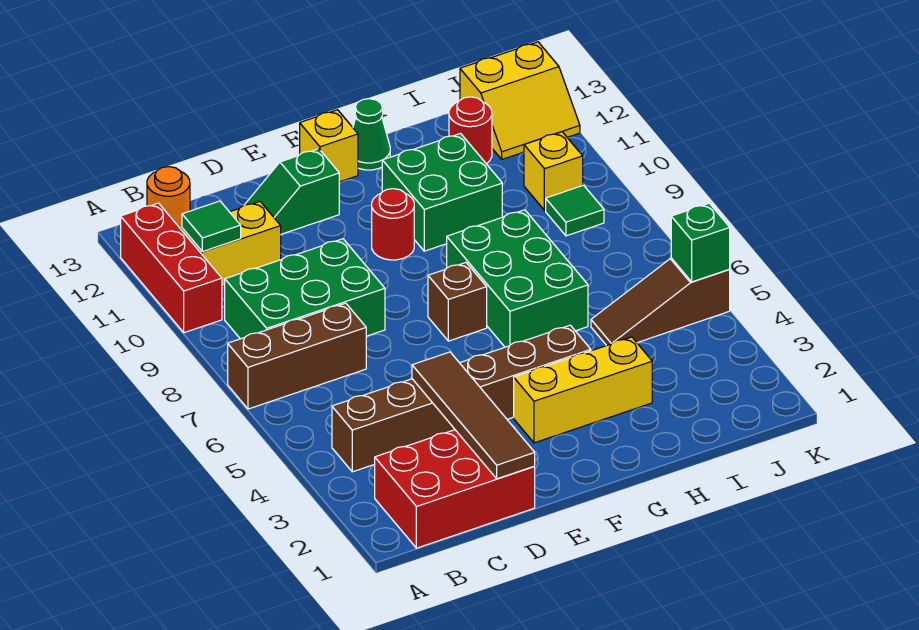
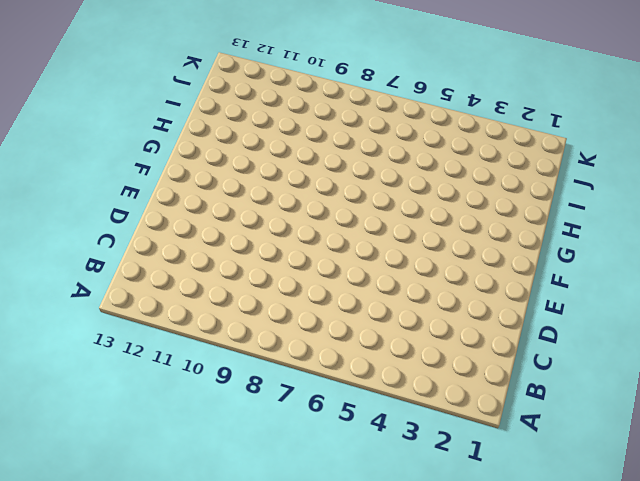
none -> brown brick A7:C7 level 1
none -> red brick A10:A12 level 1
none -> red brick B1:D2 level 1

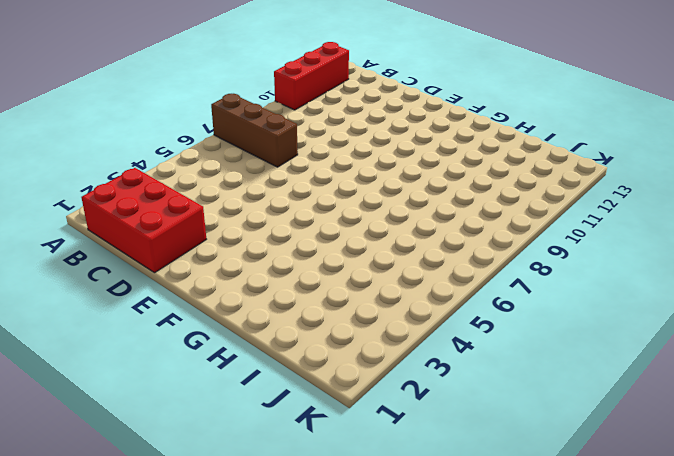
none -> brown brick B4:G4 level 1
none -> green brick B8:D9 level 1
none -> yellow brick B11:C11 level 1

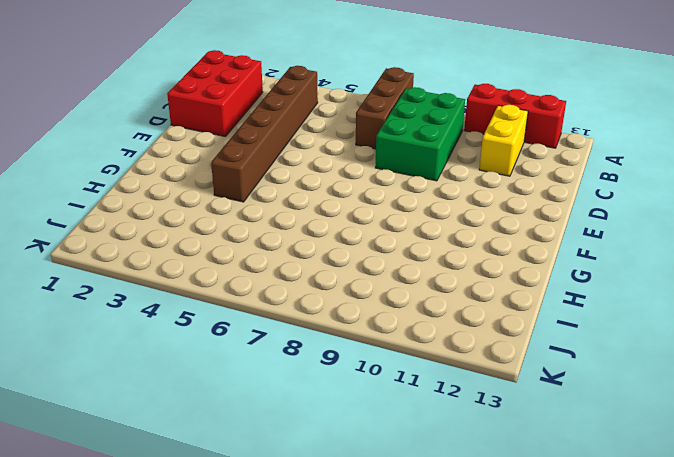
none -> orange round brick B13 level 1
none -> green slope D12:E12 level 1 top E
none -> yellow brick F3:H3 level 1

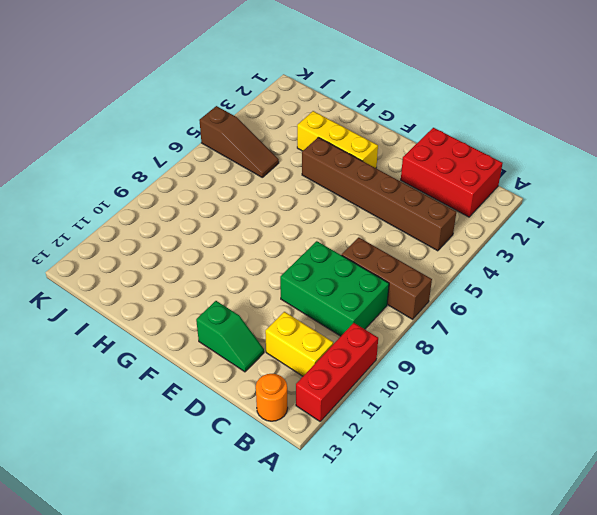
none -> brown brick F7 level 1
none -> red round brick F10 level 1
none -> yellow brick F13 level 1

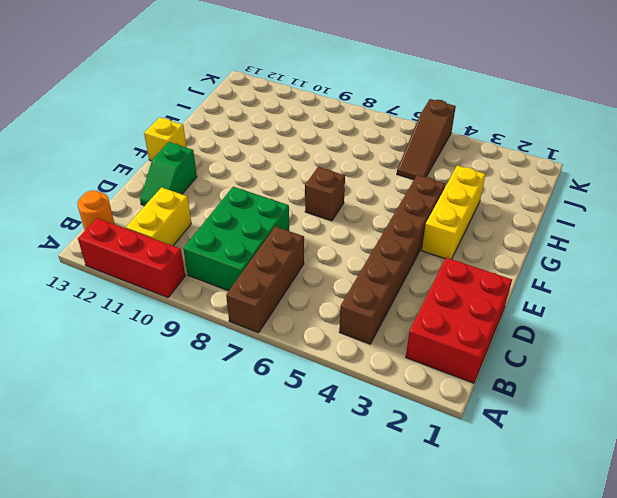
none -> red round brick F10 level 1
none -> green brick G6:H8 level 1
none -> green brick G10:H11 level 1

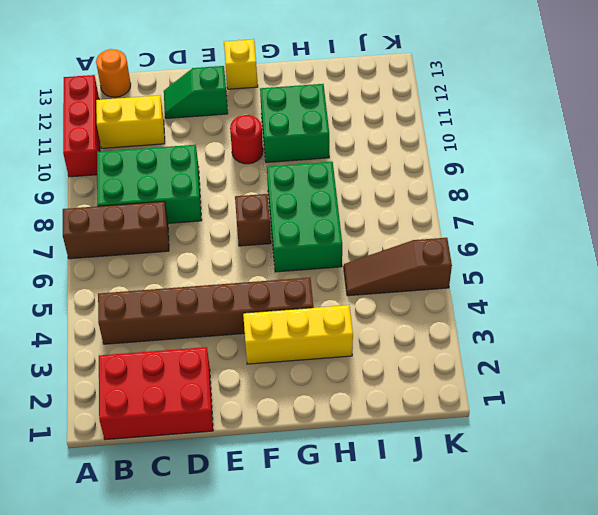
none -> green cone G13 level 1
none -> red round brick I12 level 1
none -> green tile J9 level 1

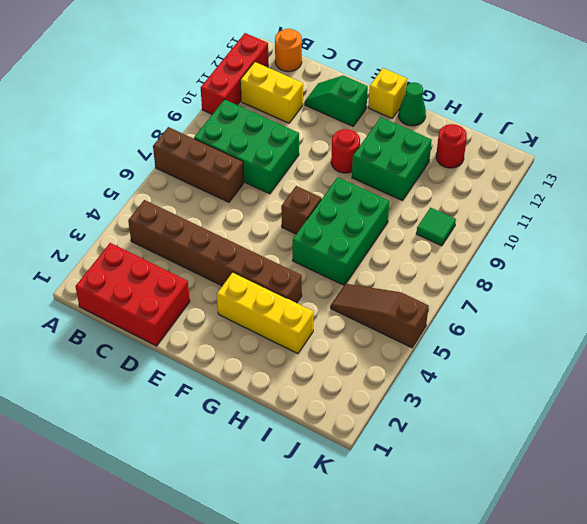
none -> yellow brick J10 level 1
none -> yellow slope J12:K13 level 1 top 13
none -> green tile B11 level 2

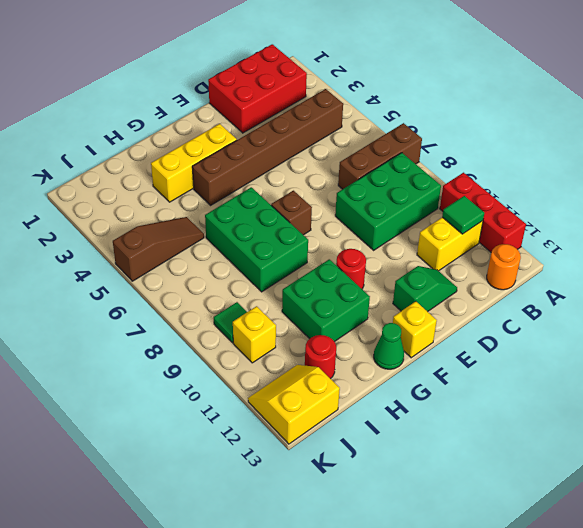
none -> brown tile D1:D4 level 2
none -> green brick K5 level 2

